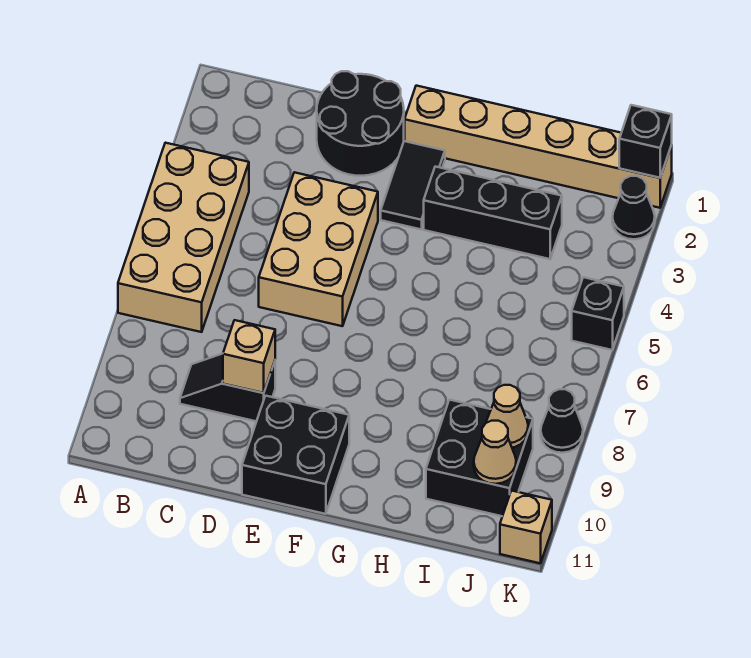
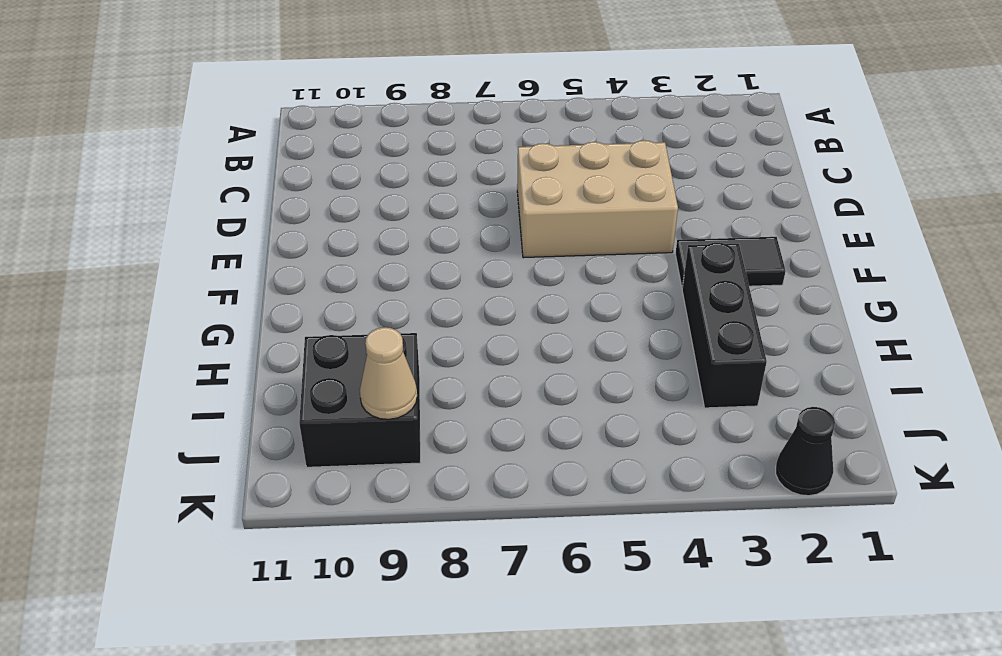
none -> tan brick A4:B7 level 1
none -> black slope C9:D9 level 1 top D
none -> black round brick D1:E2 level 1

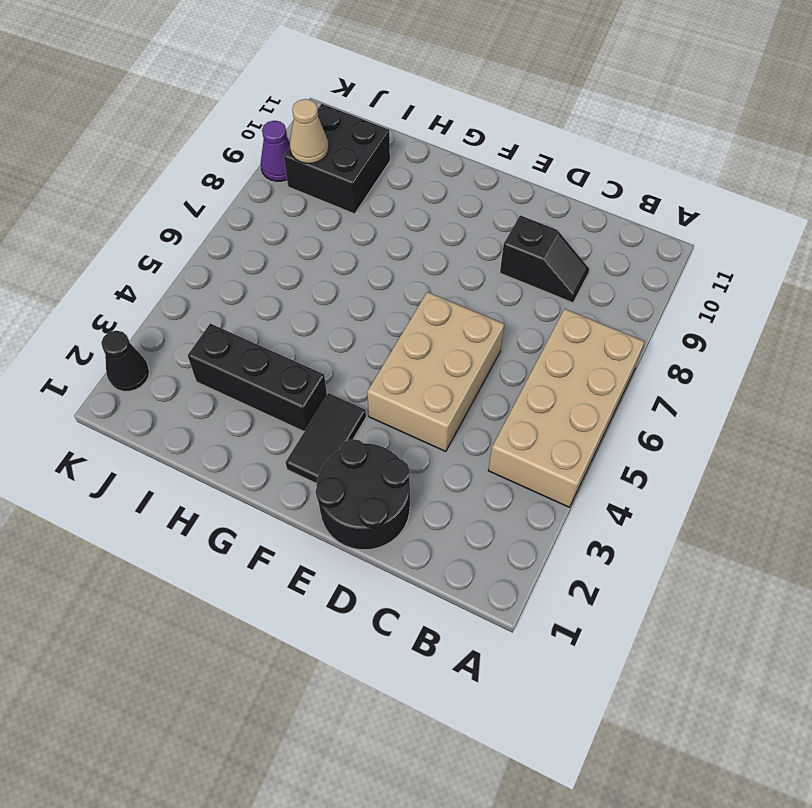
purple cone K9 level 1 -> none
none -> black brick E10:F11 level 1
none -> tan brick F1:K1 level 1
none -> black brick K5 level 1

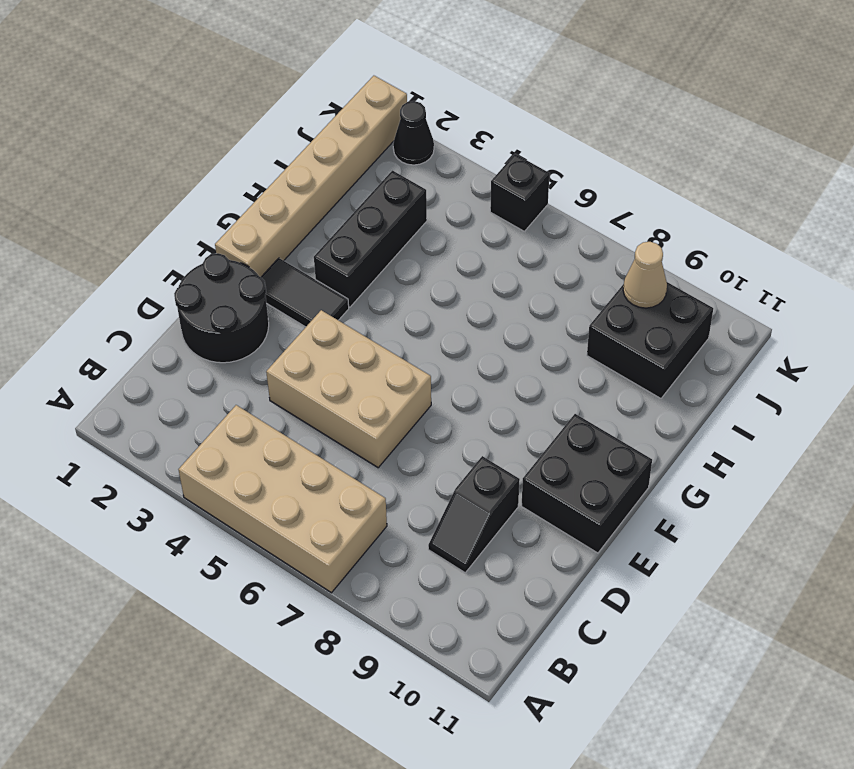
none -> black cone K8 level 1
none -> tan brick K11 level 1
none -> tan brick D9 level 2

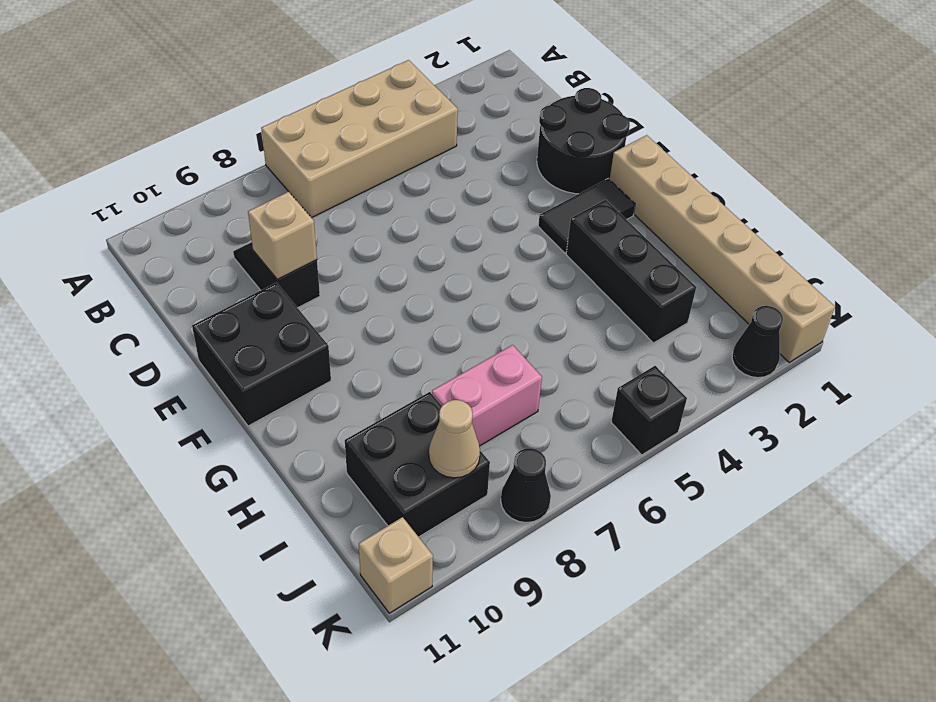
pink brick I7:I8 level 1 -> none
none -> tan brick D4:E6 level 1
none -> tan cone J10 level 2
none -> black brick K1 level 2

